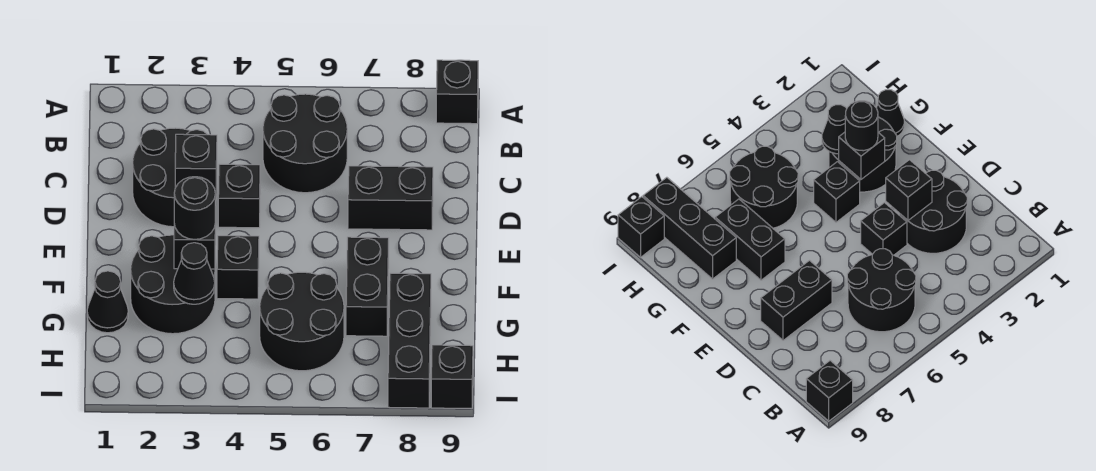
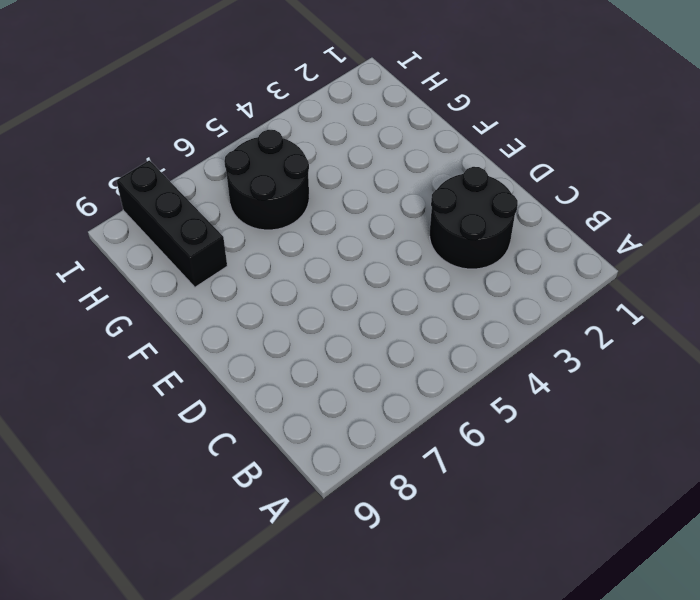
none -> black brick A9 level 1
none -> black round brick B5:C6 level 1
none -> black brick D4 level 1

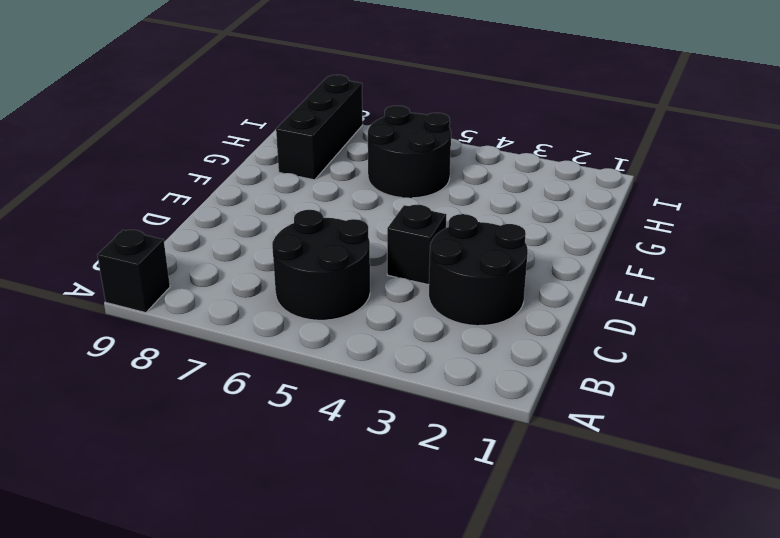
none -> black brick D7:D8 level 1
none -> black round brick F2:G3 level 1
none -> black brick F4 level 1

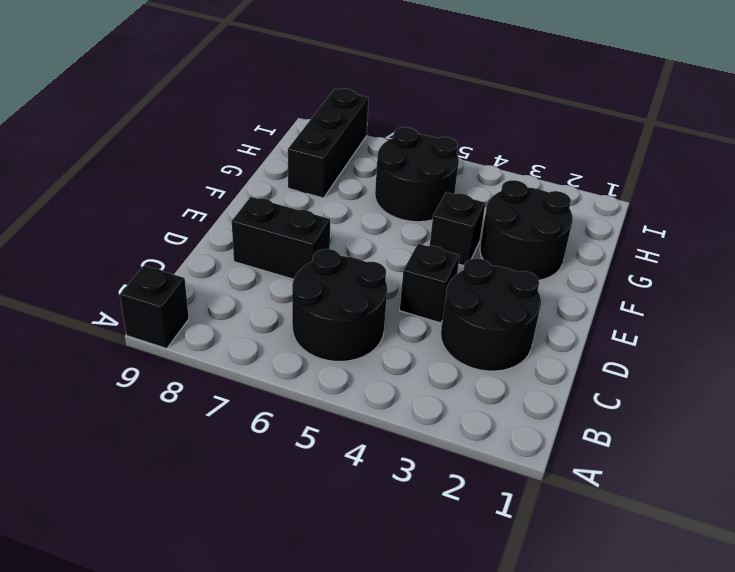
none -> black brick F7:G7 level 1
none -> black cone G1 level 1
none -> black brick I9 level 1

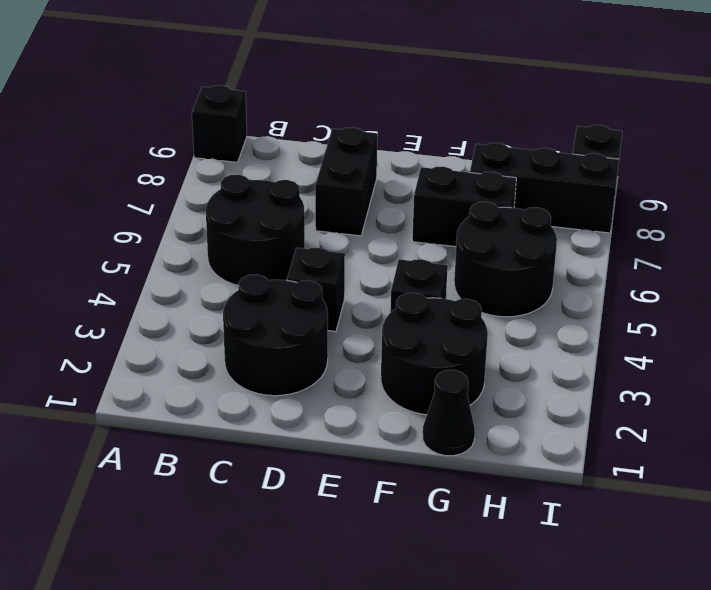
none -> black brick D3 level 2
none -> black brick F3 level 2
none -> black cone G3 level 2

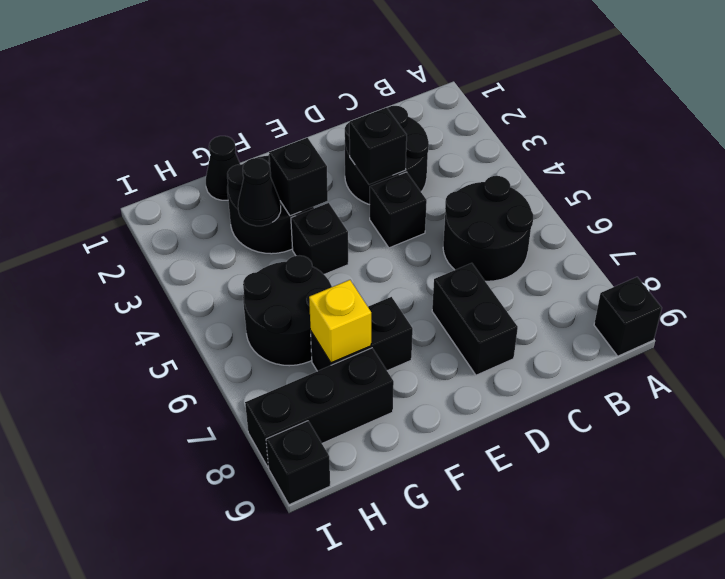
yellow brick G7 level 2 -> none
none -> black round brick F3 level 3

